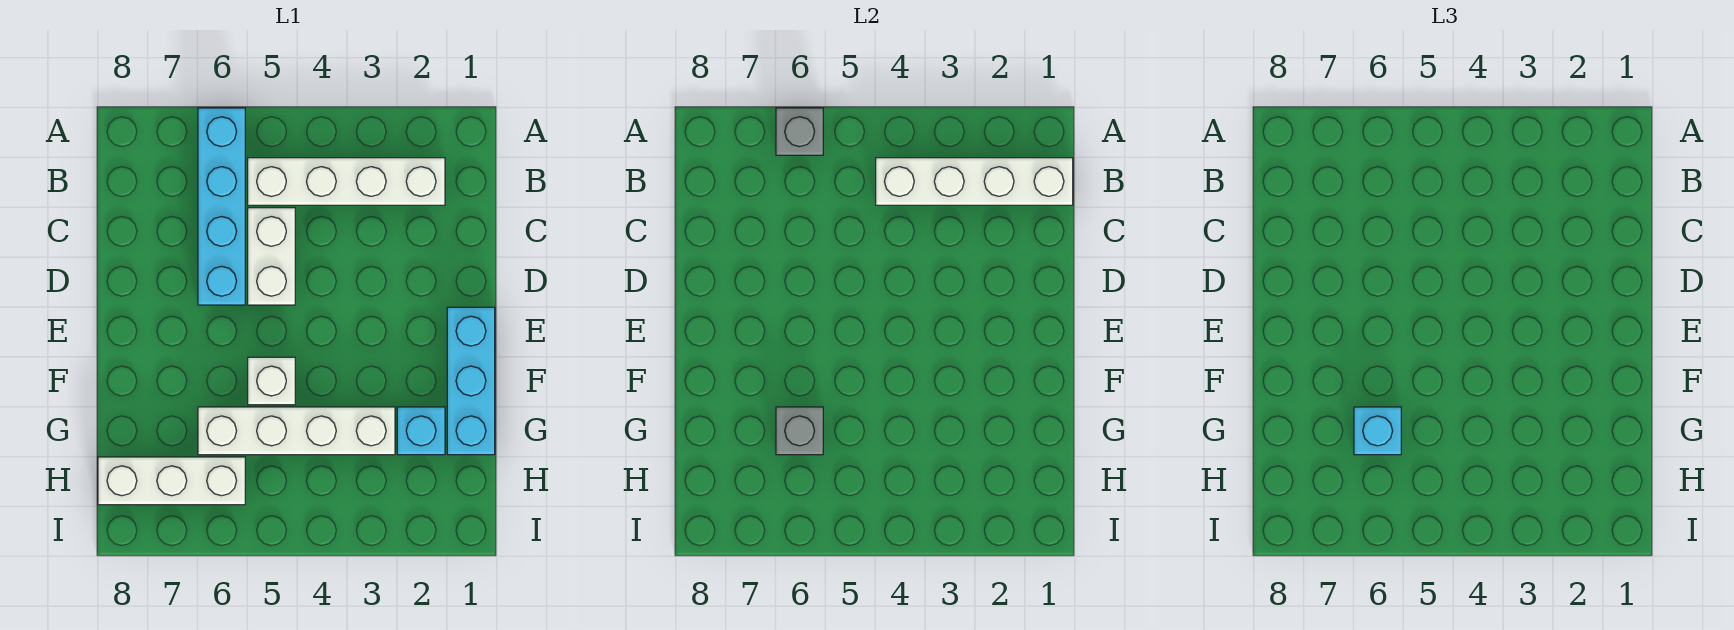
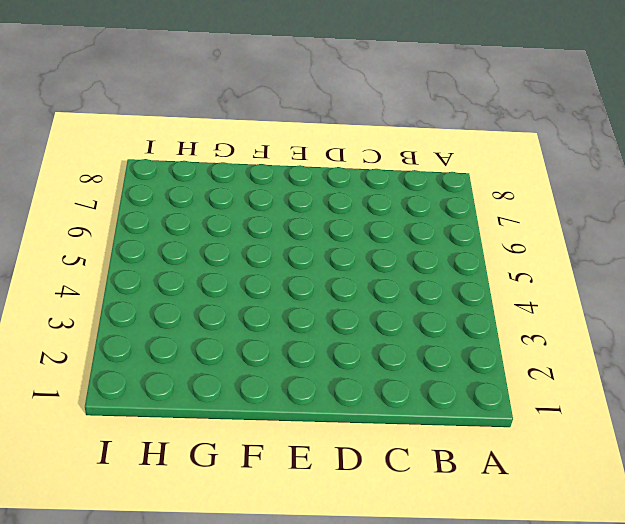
none -> cyan brick A6:D6 level 1
none -> white brick B2:B5 level 1
none -> white brick C5:D5 level 1

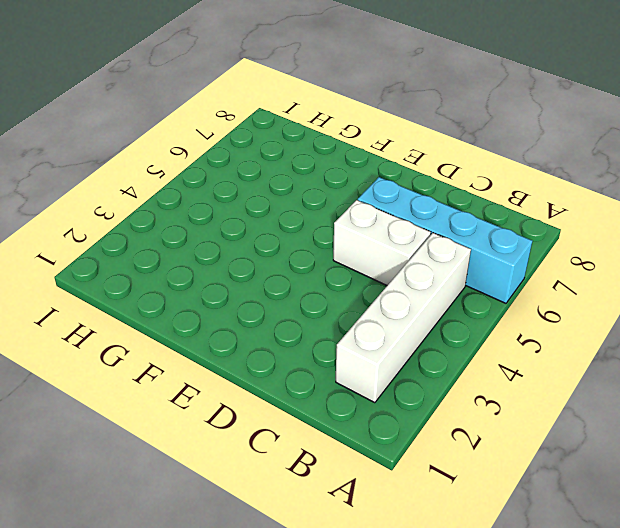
none -> cyan brick E1:G1 level 1
none -> white brick F5 level 1
none -> cyan brick G2 level 1

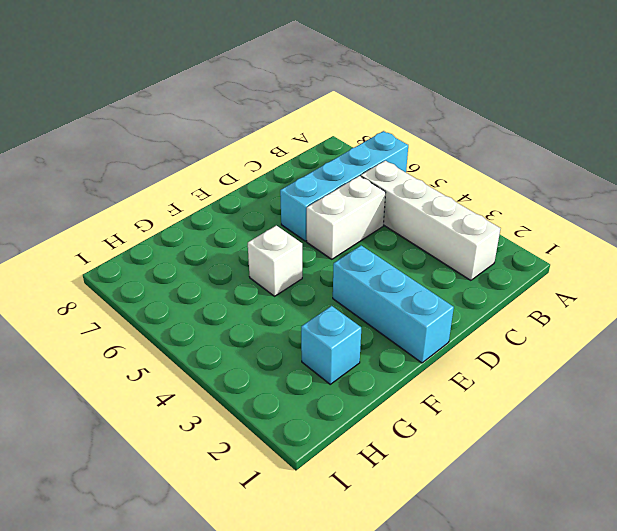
cyan brick E1:E3 level 1 -> cyan brick E1:G1 level 1
none -> white brick G3:G6 level 1
none -> white brick H6:H8 level 1
none -> grey brick A6 level 2

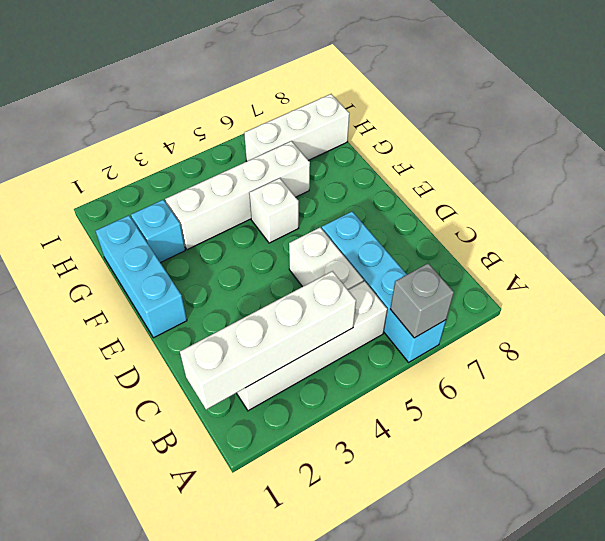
none -> grey brick G6 level 2
none -> cyan brick G6 level 3

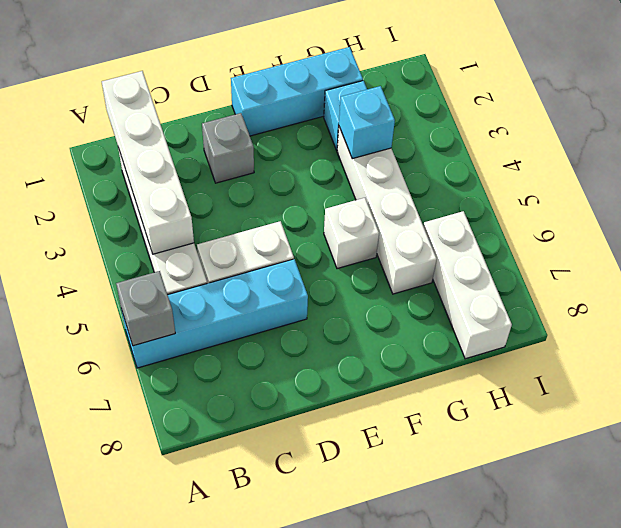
grey brick D2 level 1 -> grey brick G6 level 2
cyan brick G3 level 2 -> cyan brick G6 level 3

